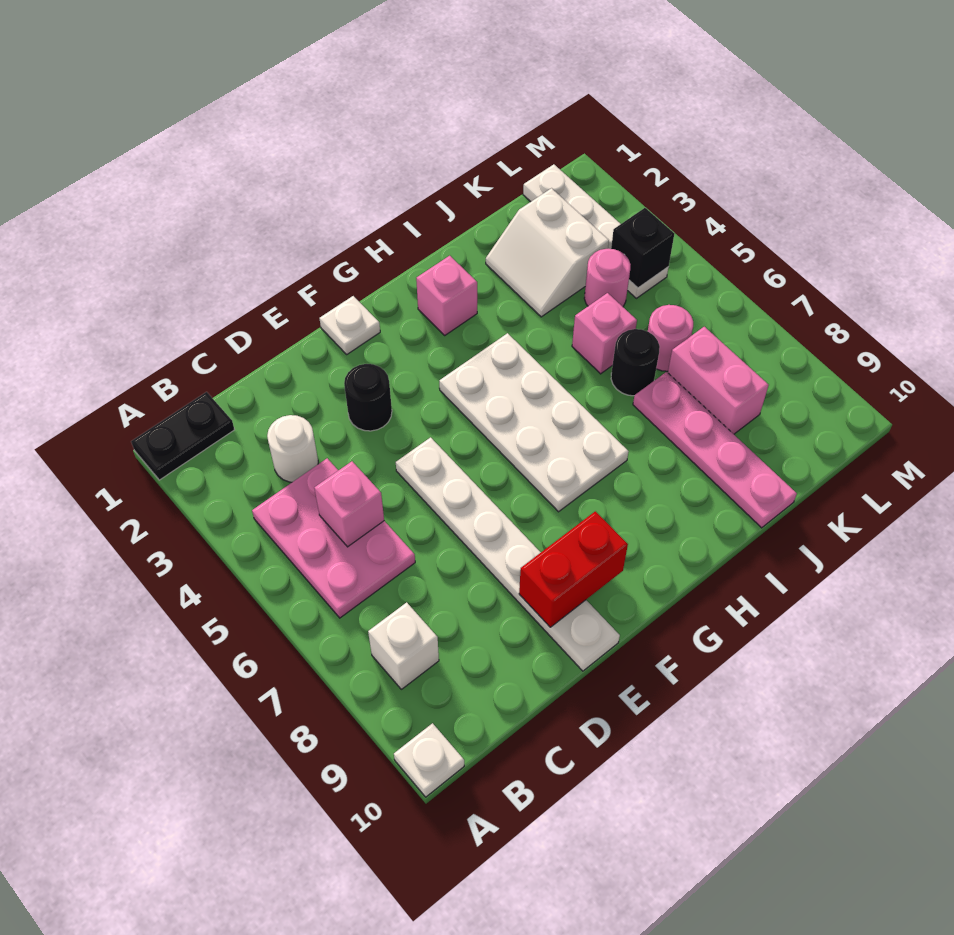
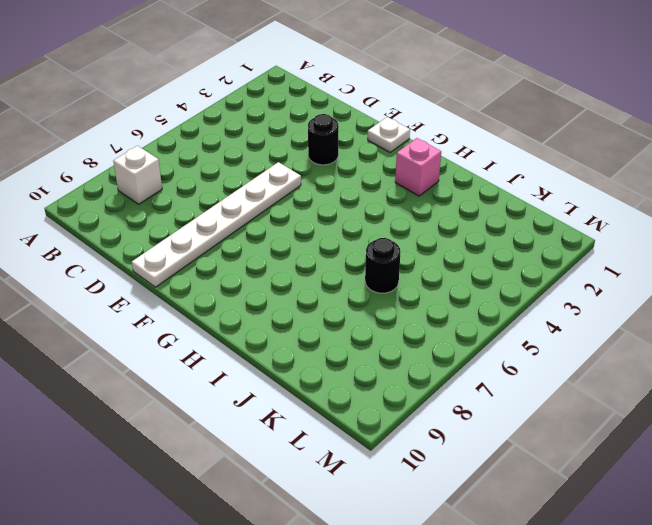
none -> black plate A1:B1 level 1
none -> white plate A10 level 1
none -> pink plate B4:C6 level 1

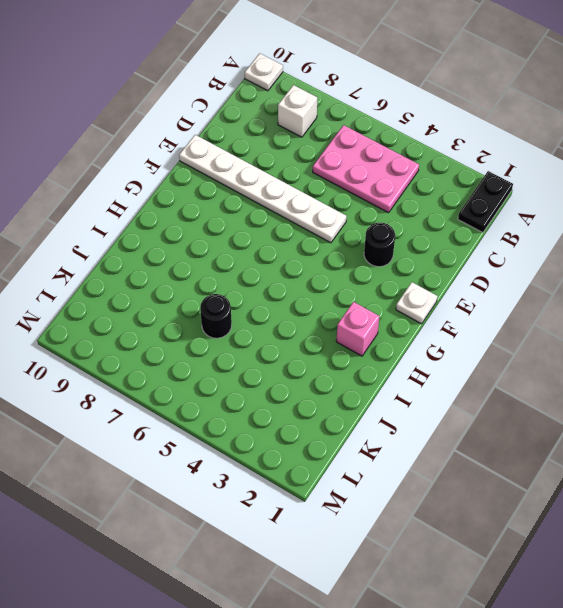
none -> white round brick C3 level 1
none -> white plate G4:H7 level 1
none -> white slope J2:K3 level 1 top K

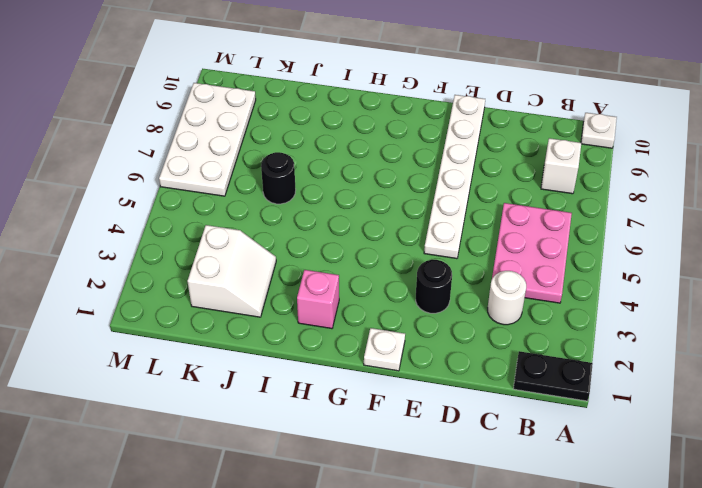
white plate L6:M9 level 1 -> white plate G4:H7 level 1
none -> pink brick J5 level 1
none -> pink plate J7:J10 level 1
none -> pink round brick K4 level 1

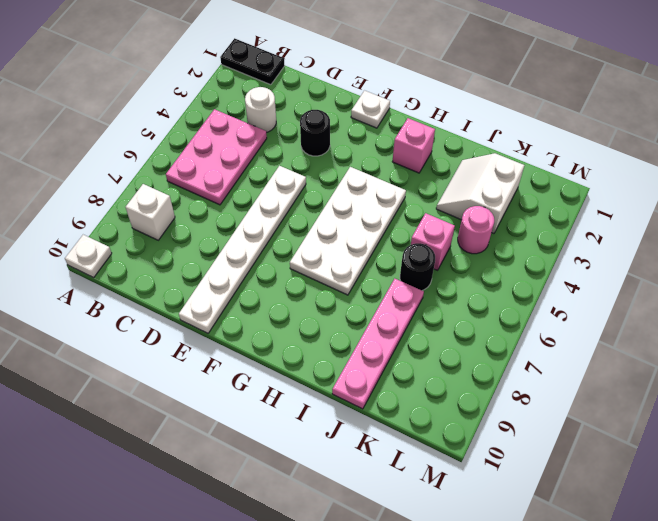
none -> pink round brick K6 level 1
none -> pink brick K7:K8 level 1
none -> white plate L1:L4 level 1

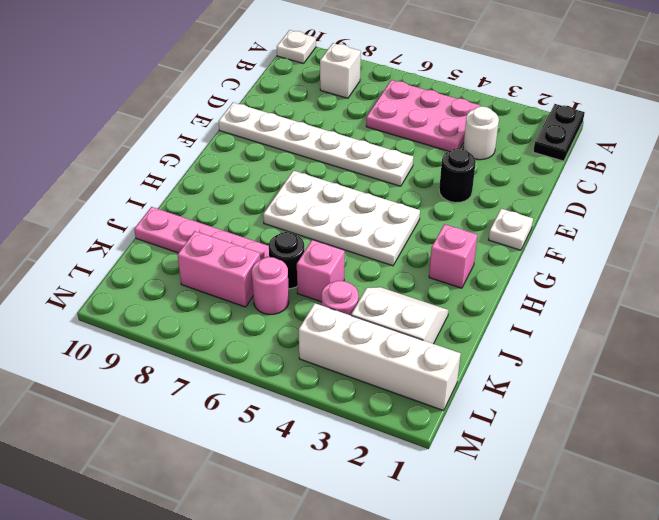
white brick L1:L4 level 1 -> white plate L1:L4 level 1
none -> pink brick C5 level 2
none -> red brick E9:F9 level 2
none -> black brick L4 level 2

